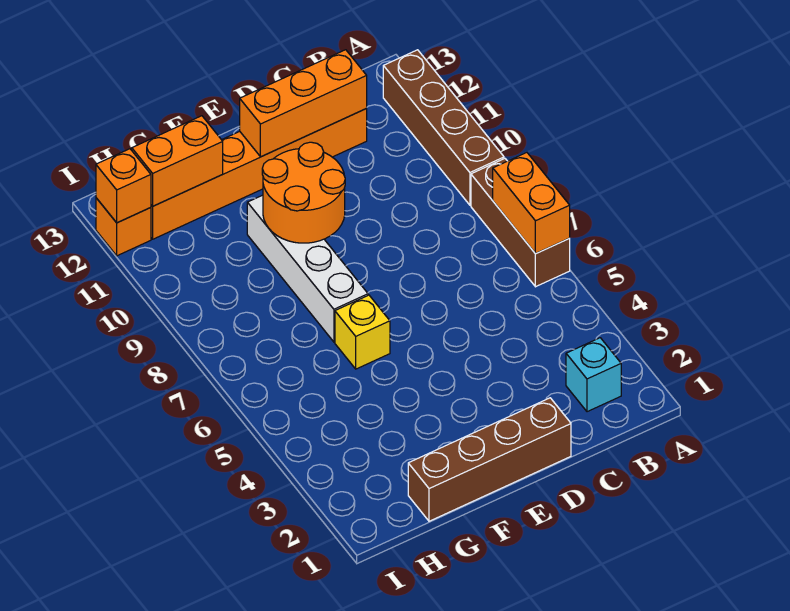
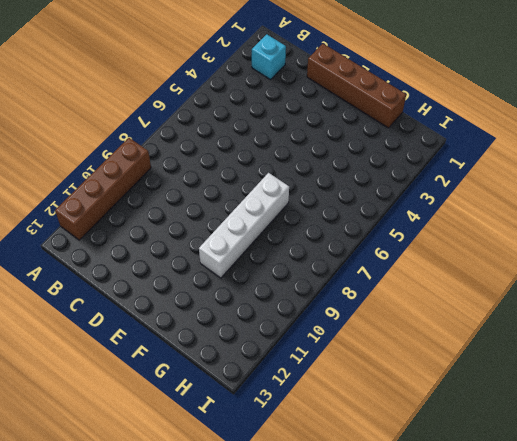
none -> brown brick A6:A8 level 1
none -> orange brick C12:H12 level 1
none -> yellow brick F6 level 1

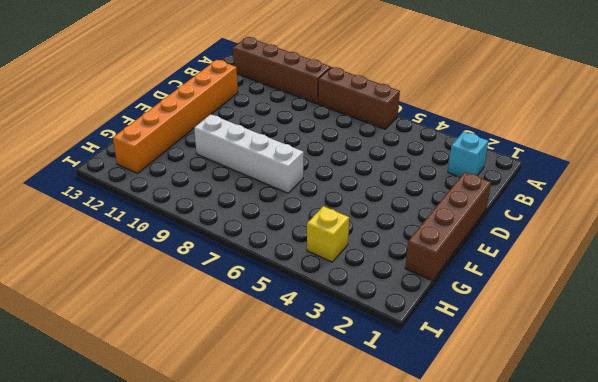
yellow brick H4 level 1 -> yellow brick F6 level 1
none -> orange brick I12 level 1
none -> orange brick A6:A7 level 2
none -> orange brick C12:E12 level 2

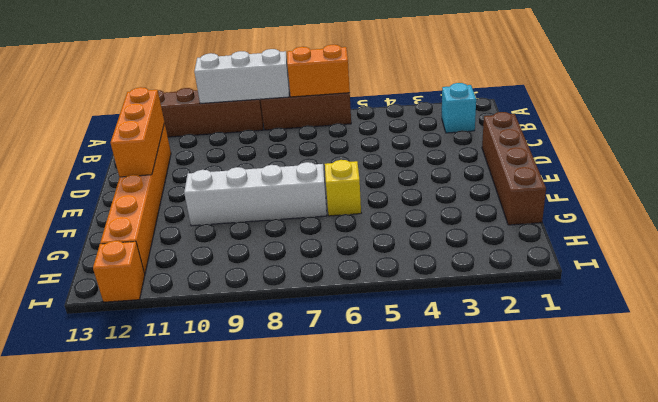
white brick A8:A10 level 2 -> none
none -> orange round brick E9:F10 level 2
none -> orange brick G12:H12 level 2
none -> orange brick I12 level 2

